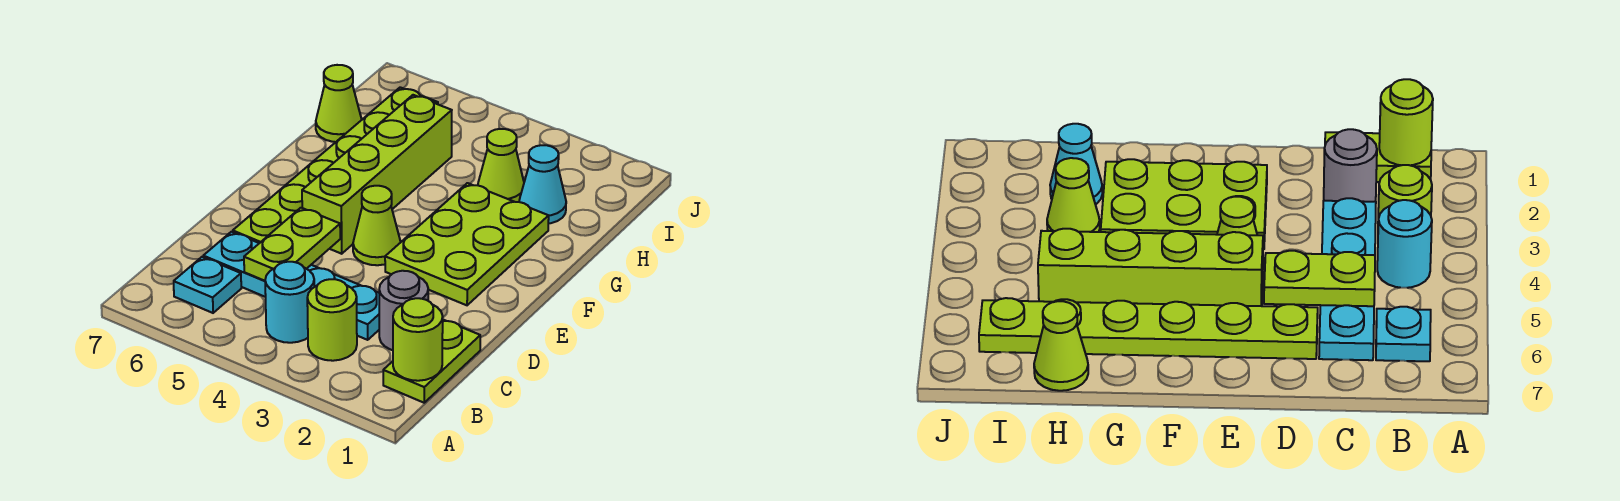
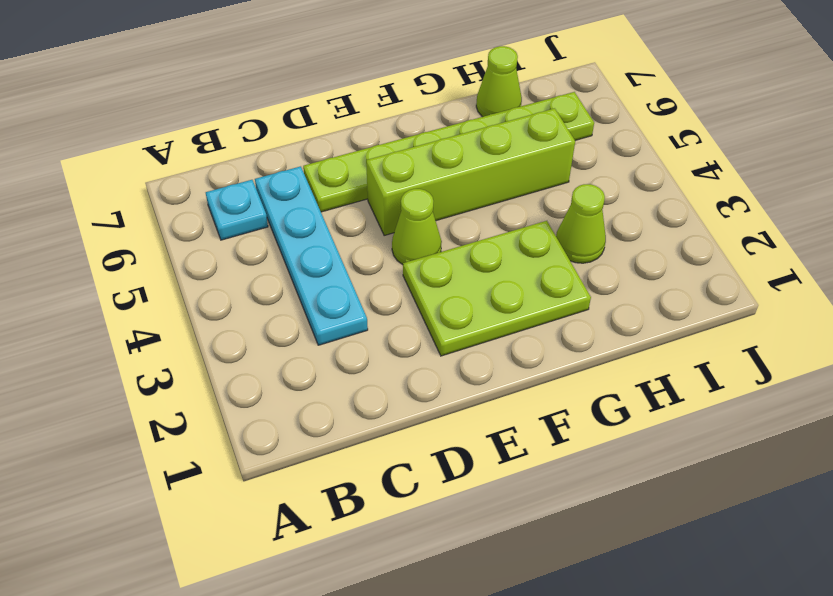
none -> lime plate B1:C1 level 1
none -> lime round brick B3 level 1
none -> cyan round brick B4 level 1

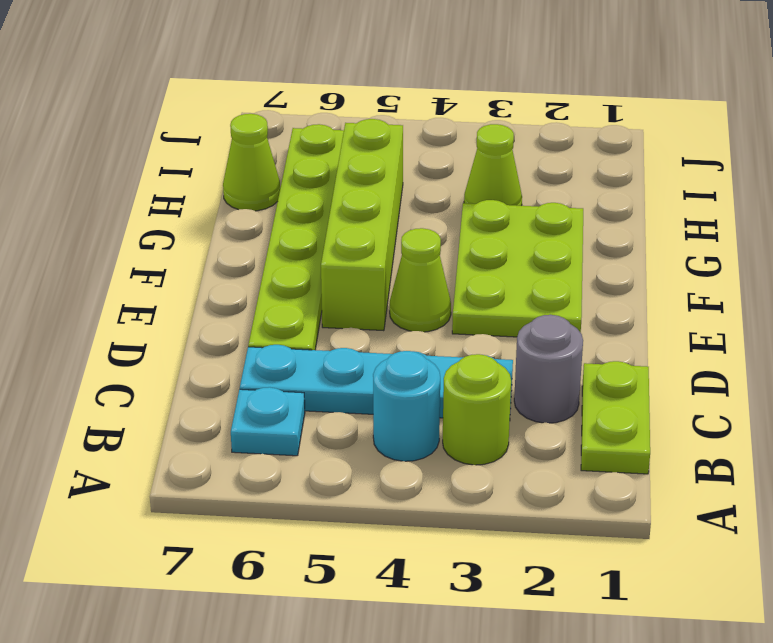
none -> cyan cone H2 level 1
none -> lime round brick B1 level 2
none -> lime plate C5:D5 level 2

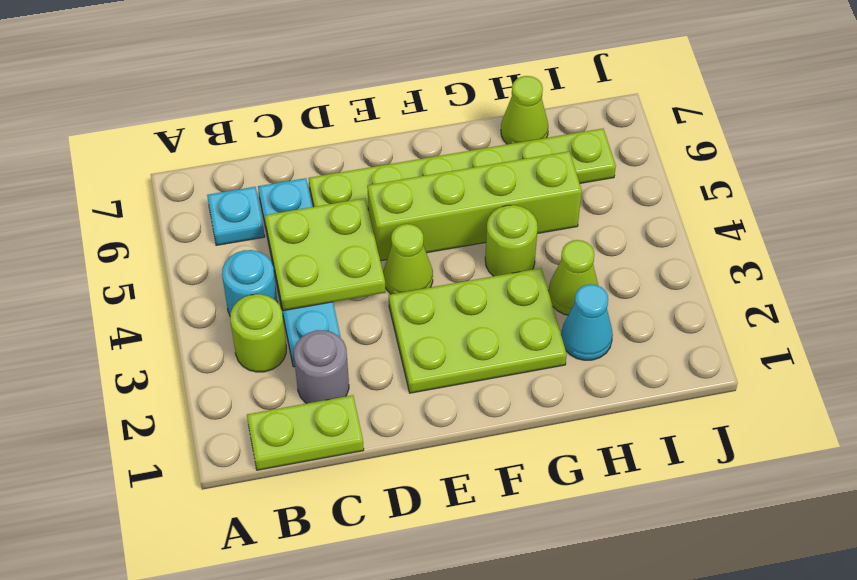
lime plate C4:D5 level 2 -> lime plate C5:D5 level 2
lime round brick G4 level 1 -> lime round brick B1 level 2

